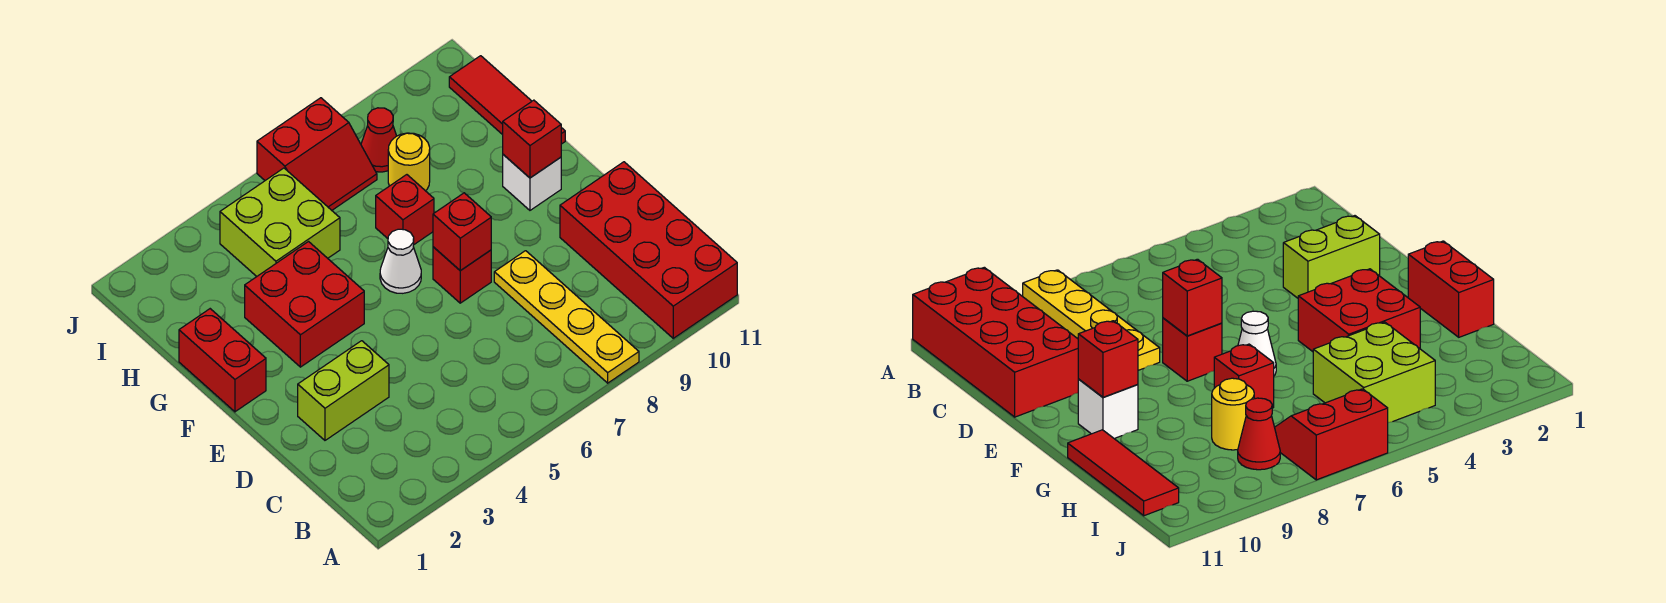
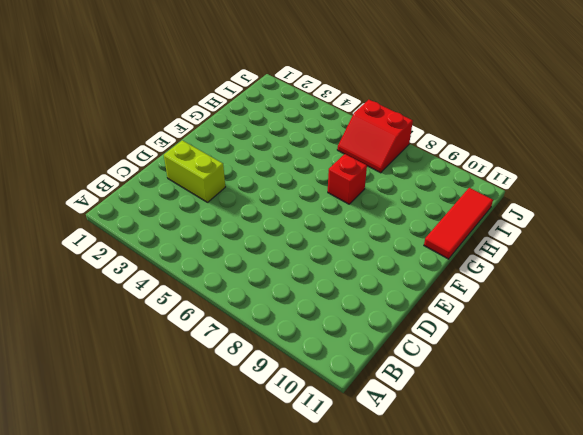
none -> yellow plate A8:D8 level 1
none -> red brick A10:D11 level 1
none -> red brick E7 level 1

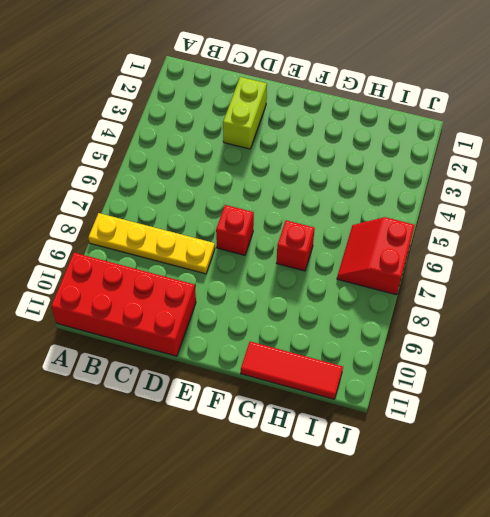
none -> red brick F1:G1 level 1
none -> red brick F3:G4 level 1
none -> white cone F6 level 1

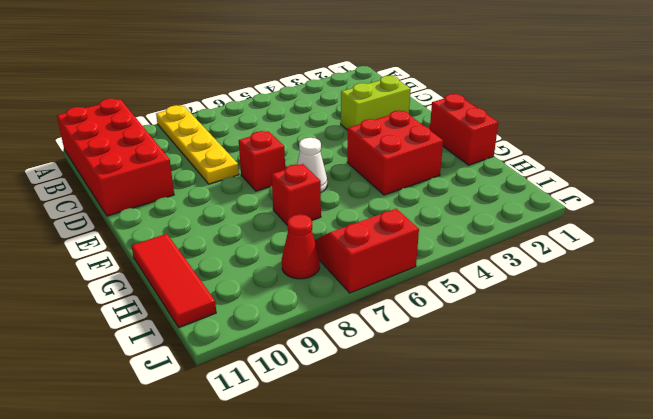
none -> white brick F10 level 1
none -> lime brick H4:I5 level 1
none -> yellow round brick H8 level 1

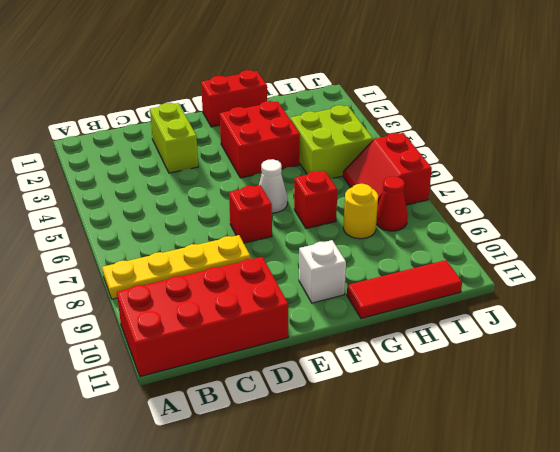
none -> red brick E7 level 2
none -> red brick F10 level 2

